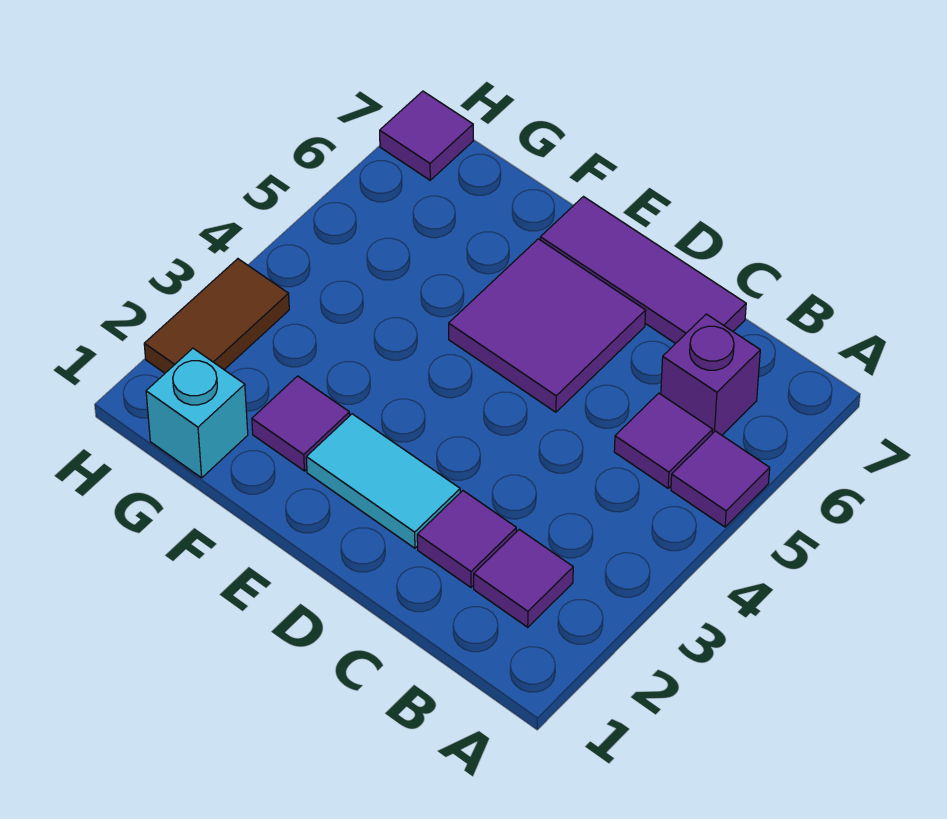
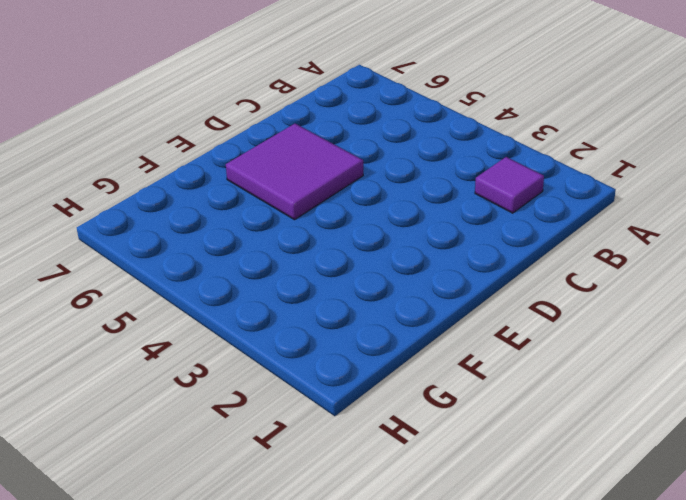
none -> purple tile A5 level 1
none -> purple tile B5 level 1
none -> purple brick B6 level 1

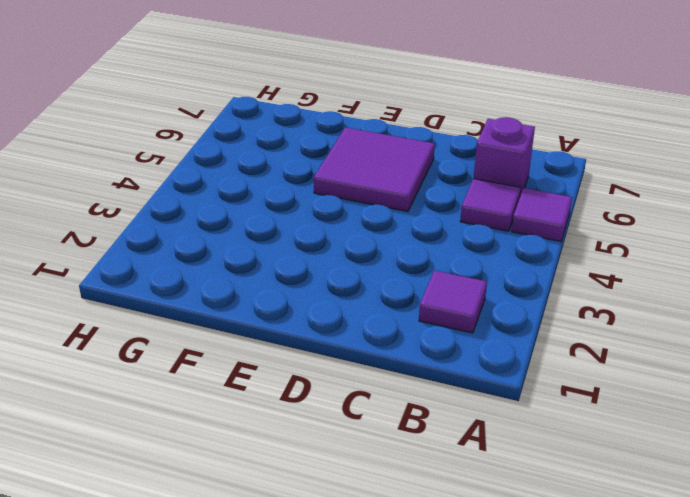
none -> purple tile C2 level 1
none -> purple tile C7:E7 level 1
none -> cyan tile D2:E2 level 1

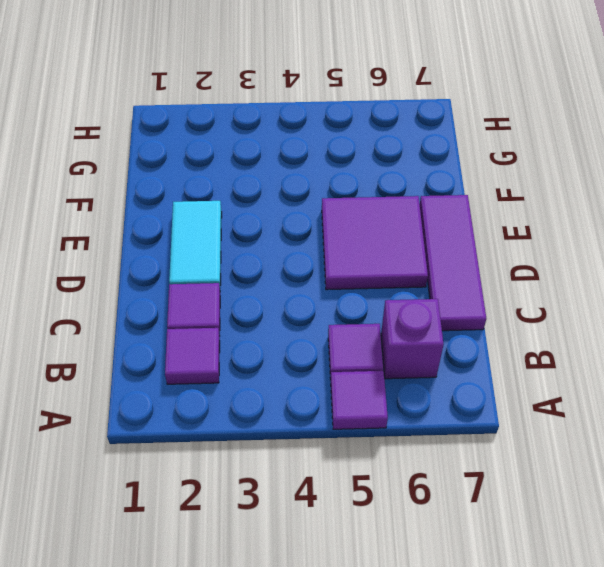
none -> purple tile F2 level 1
none -> cyan brick G1 level 1
none -> brown tile H2:H3 level 1

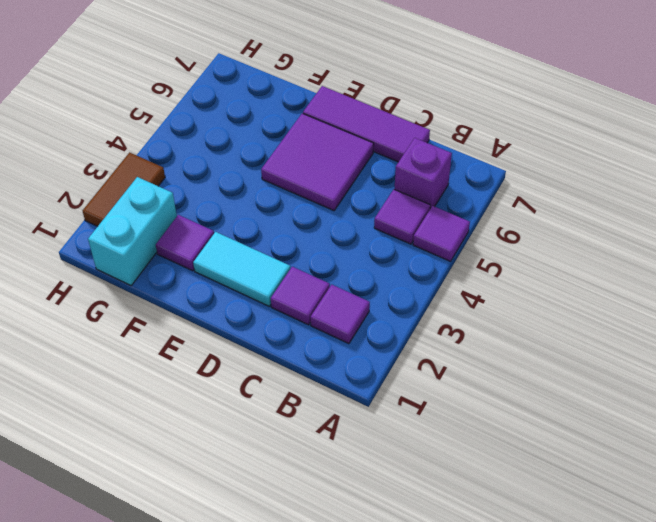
cyan brick G1:G2 level 1 -> cyan brick G1 level 1
none -> purple tile H7 level 1

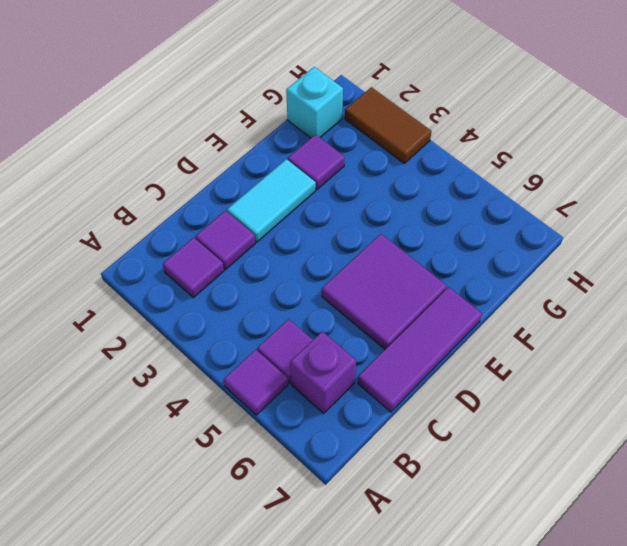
none -> purple tile H7 level 1

